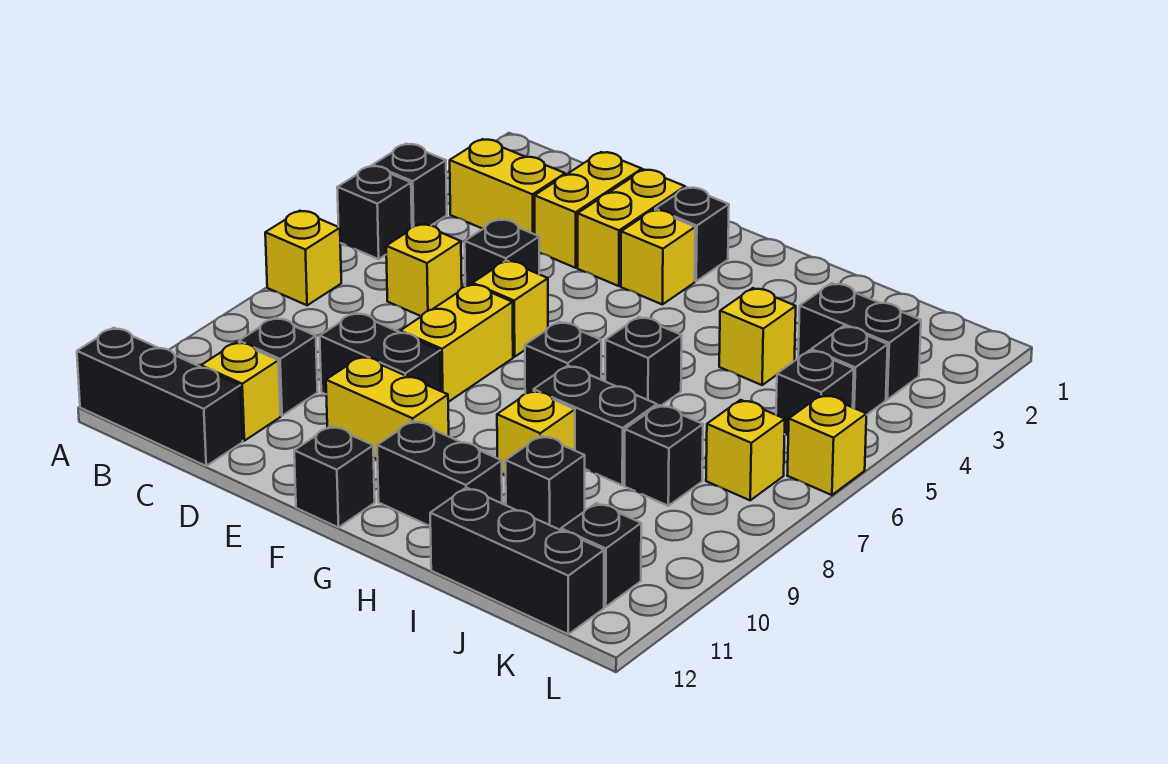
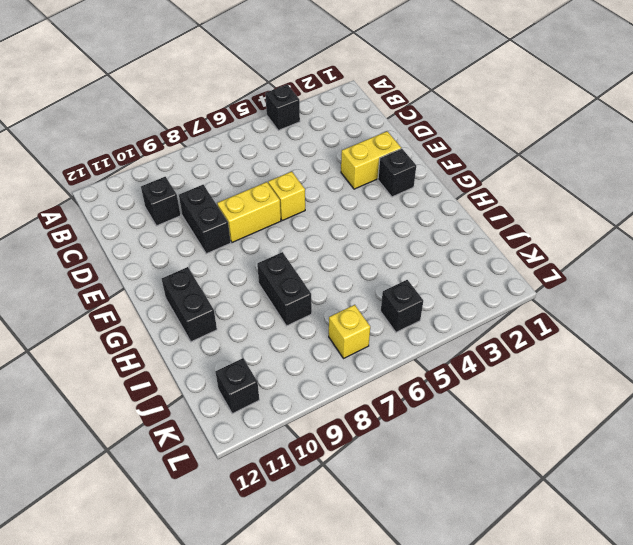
none -> black brick A5 level 1
none -> yellow brick A7 level 1
none -> black brick A12:C12 level 1
none -> yellow brick B3:C3 level 1

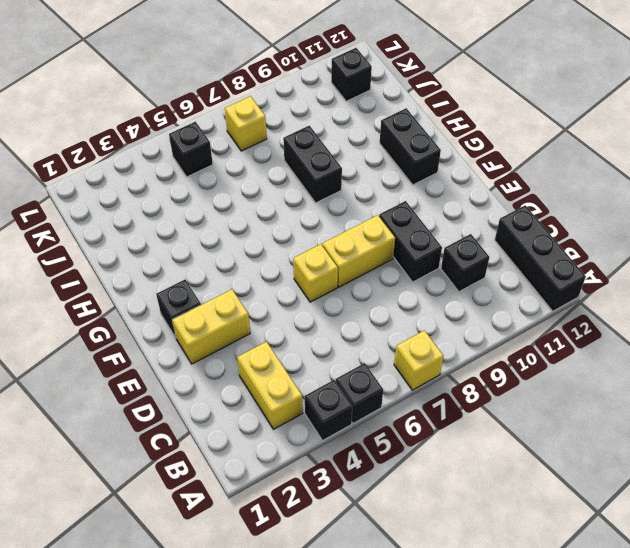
none -> yellow brick C6 level 1
none -> yellow brick C11 level 1
none -> yellow brick D2:D3 level 1
none -> black brick D5 level 1

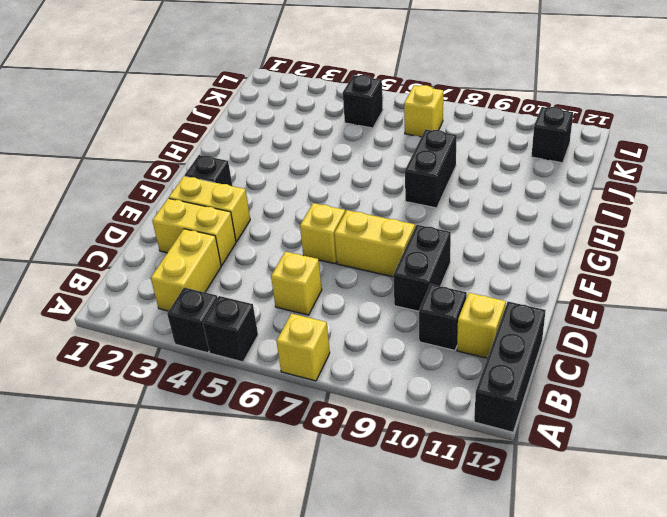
none -> black brick D5 level 1
none -> yellow brick E10:F10 level 1
none -> yellow brick F3 level 1
none -> black brick F12 level 1

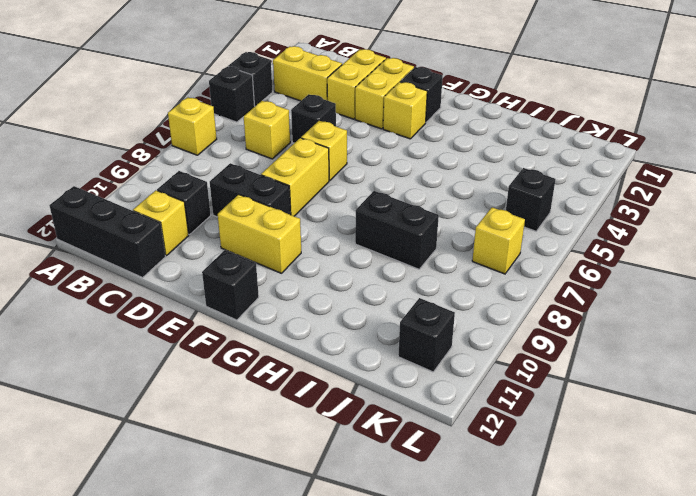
none -> black brick G7 level 1
none -> black brick G11:H11 level 1
none -> black brick H6 level 1
none -> yellow brick H9 level 1

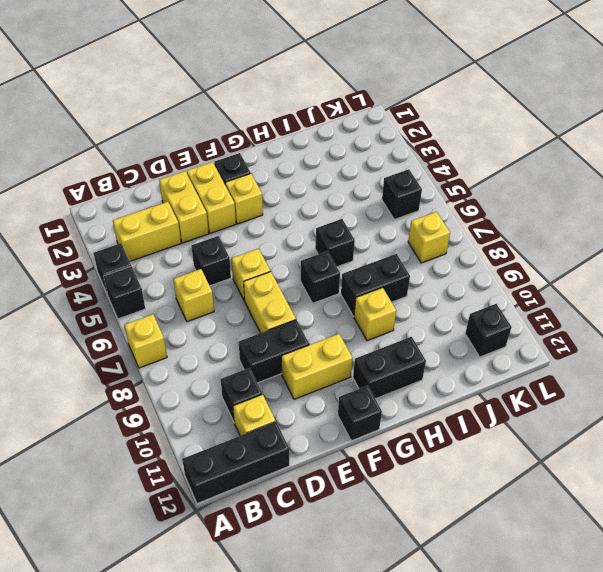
none -> yellow brick I4 level 1
none -> black brick I10 level 1
none -> black brick I12:K12 level 1
none -> black brick J3:K3 level 1

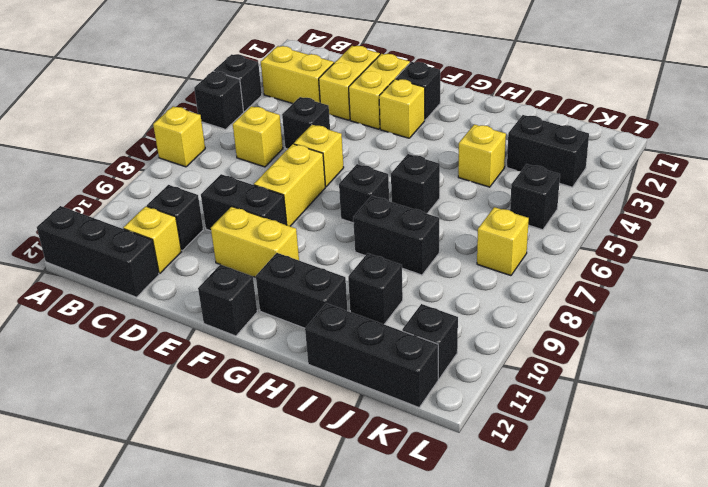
none -> yellow brick H9 level 1
none -> black brick J8 level 1
none -> black brick K4 level 1
none -> yellow brick L6 level 1

